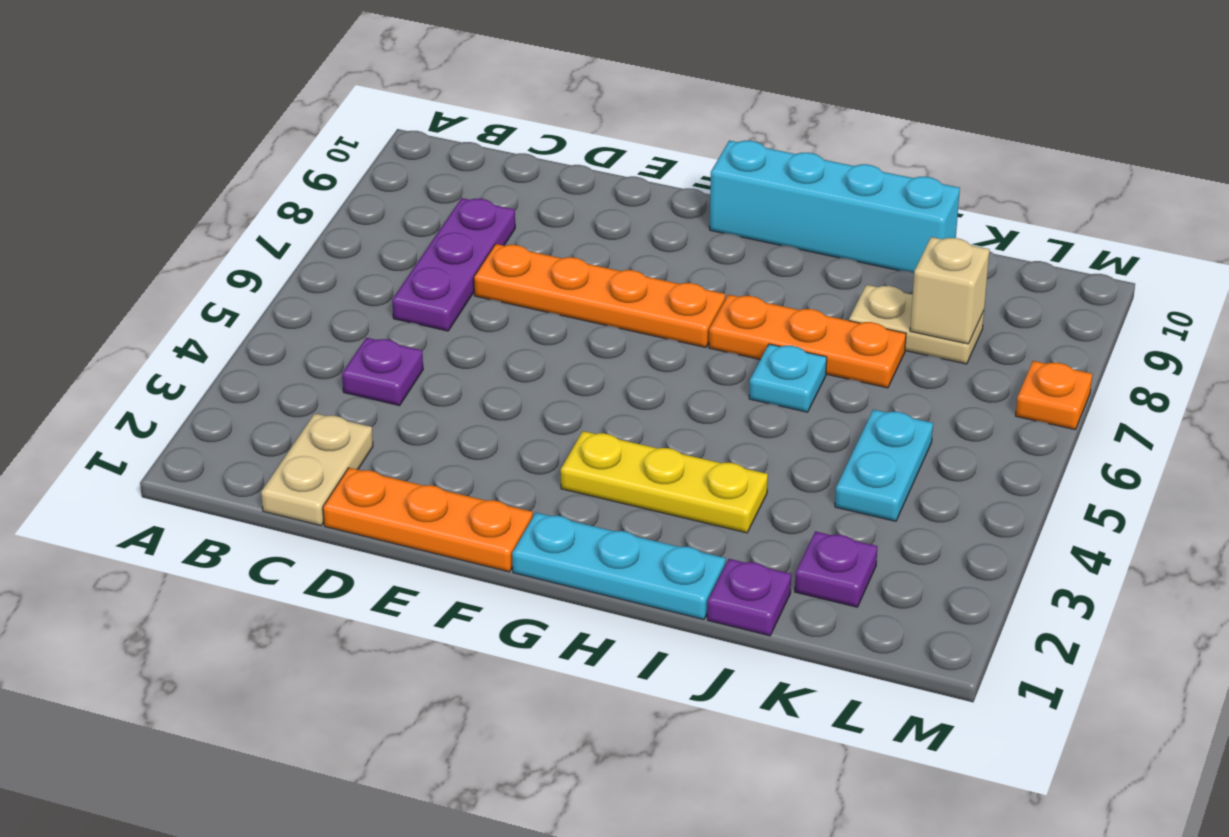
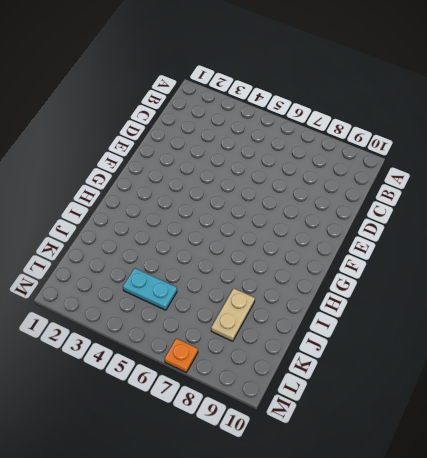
none -> tan plate C1:C2 level 1
none -> purple plate C4 level 1
none -> purple plate C6:C8 level 1

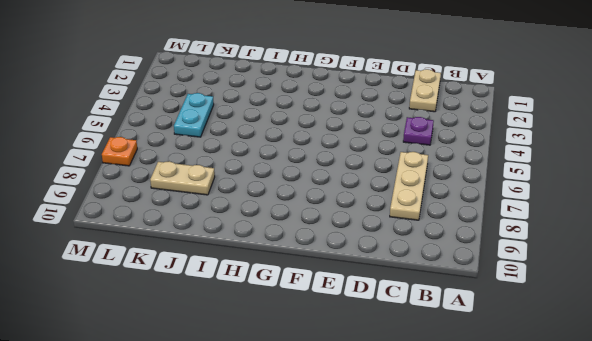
tan plate C6:C8 level 1 -> purple plate C6:C8 level 1
none -> orange plate D1:F1 level 1
none -> orange plate D7:G7 level 1
none -> cyan plate G1:I1 level 1

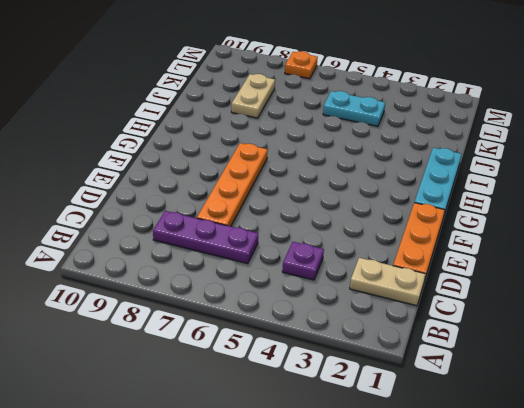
none -> yellow plate G3:I3 level 1
none -> cyan brick G10:J10 level 1
none -> orange plate H7:J7 level 1

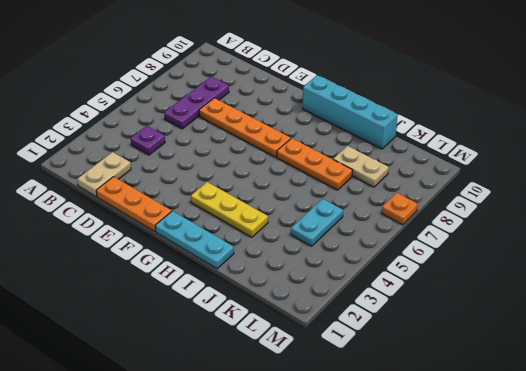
none -> cyan plate I6 level 1
none -> purple plate J1 level 1
none -> purple plate K2 level 1

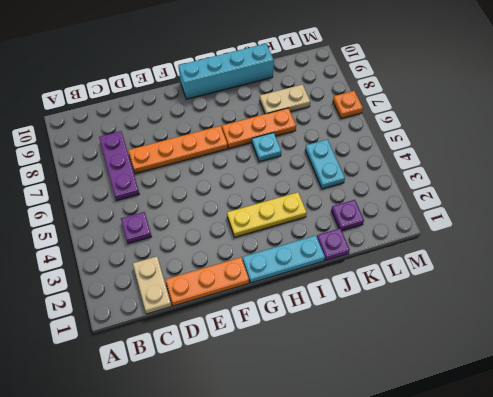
none -> tan brick K8 level 2

